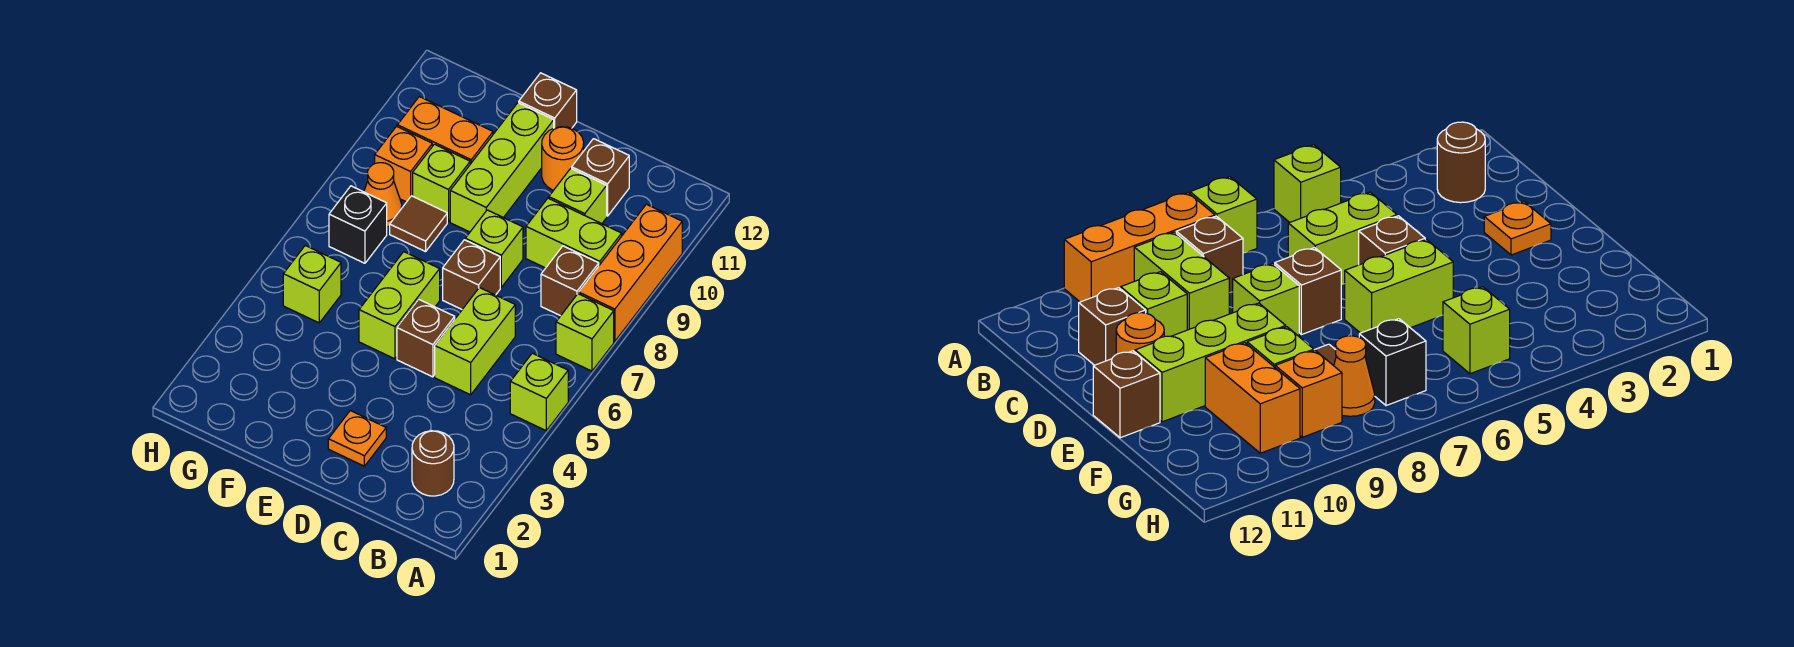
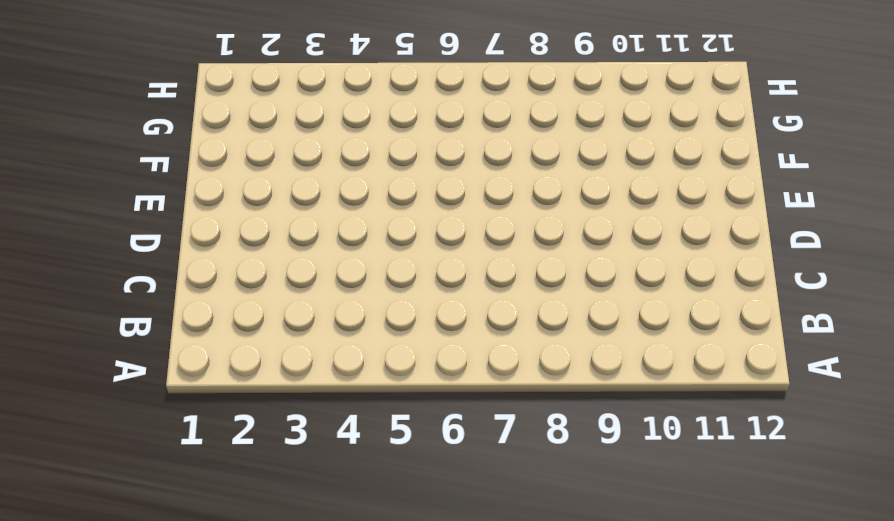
none -> lime brick A5 level 1
none -> lime brick A7 level 1
none -> orange brick A8:A10 level 1

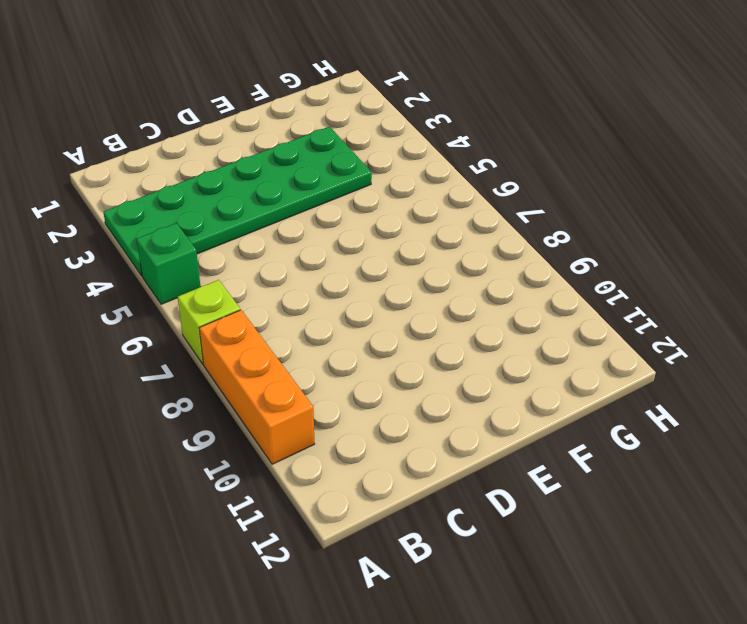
green plate A3:F4 level 1 -> none
green brick A5 level 1 -> lime brick A5 level 1
none -> brown round brick B2 level 1
none -> brown brick B8 level 1
none -> lime brick B9:C9 level 1

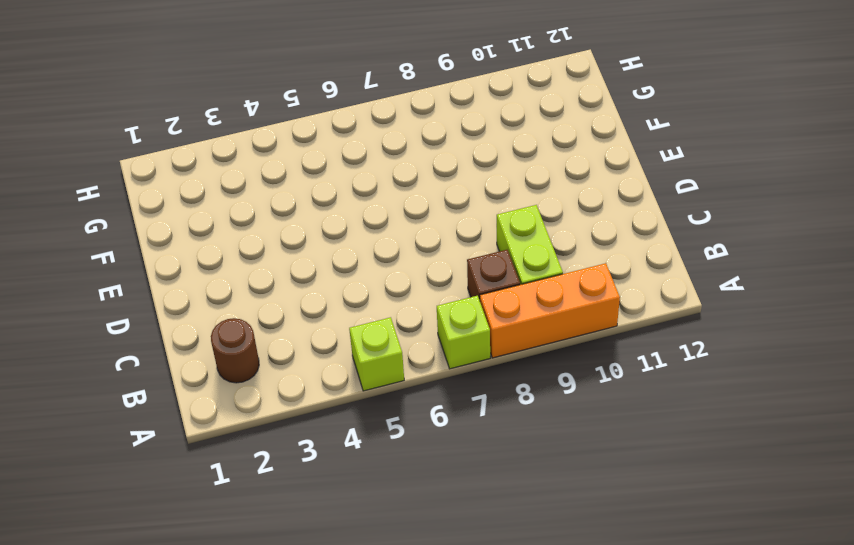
none -> lime brick C5:C6 level 1
none -> lime brick C10 level 1
none -> brown brick C11 level 1

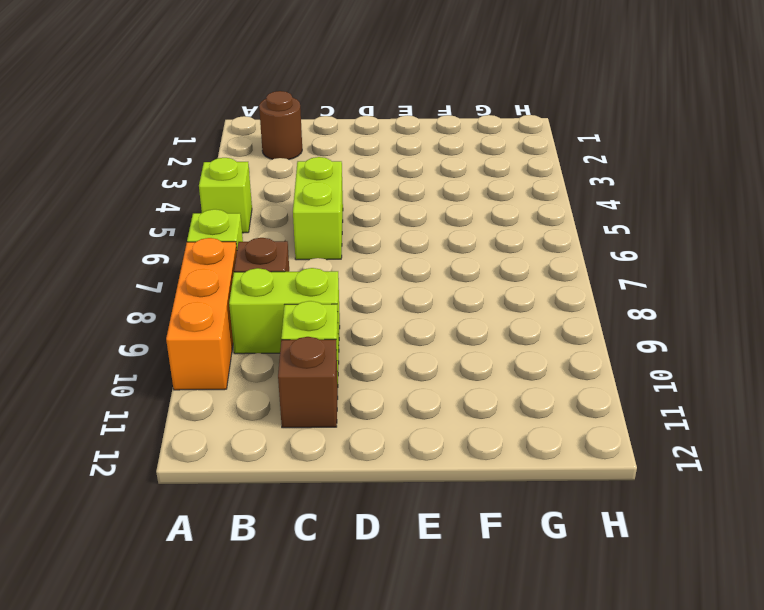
none -> orange plate D2 level 1
none -> brown brick D5 level 1
none -> brown brick D7 level 1

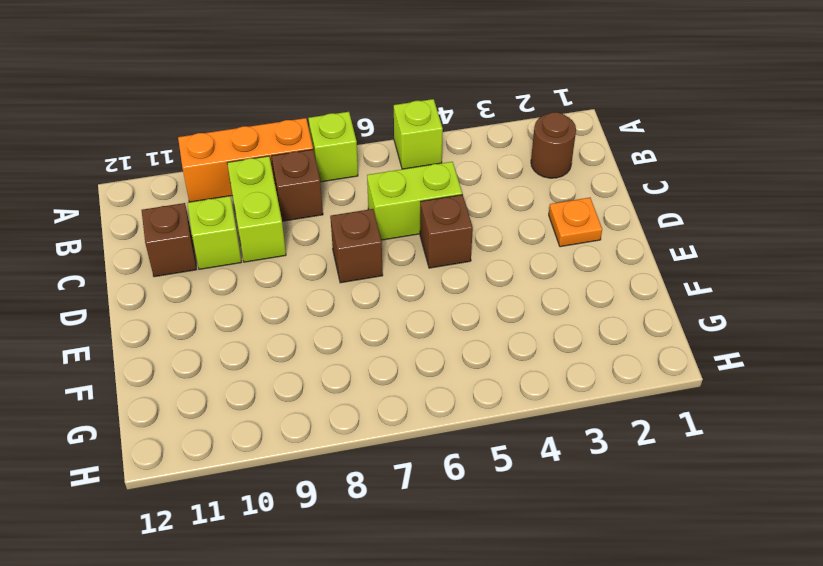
none -> lime brick D8 level 1
none -> orange round brick D11 level 1
none -> lime brick E5:E6 level 1

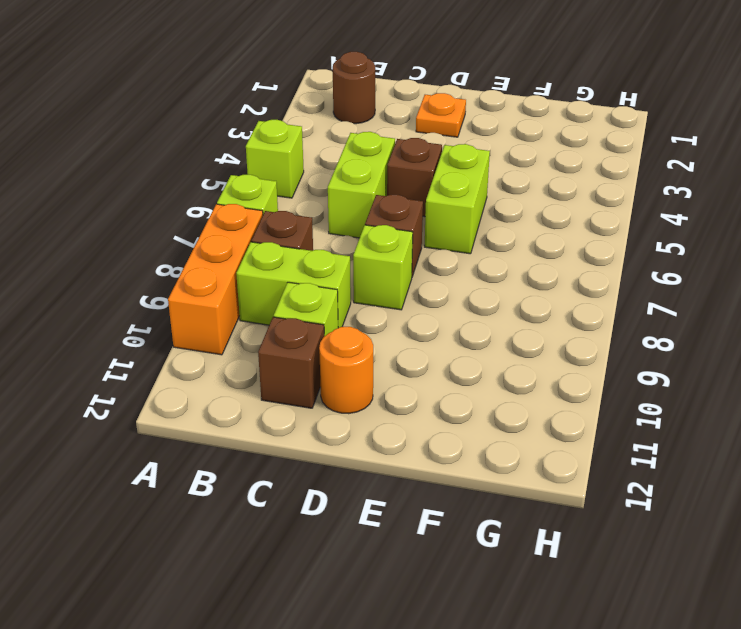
none -> lime brick E9:E11 level 1
none -> brown brick E12 level 1
none -> brown tile F8 level 1

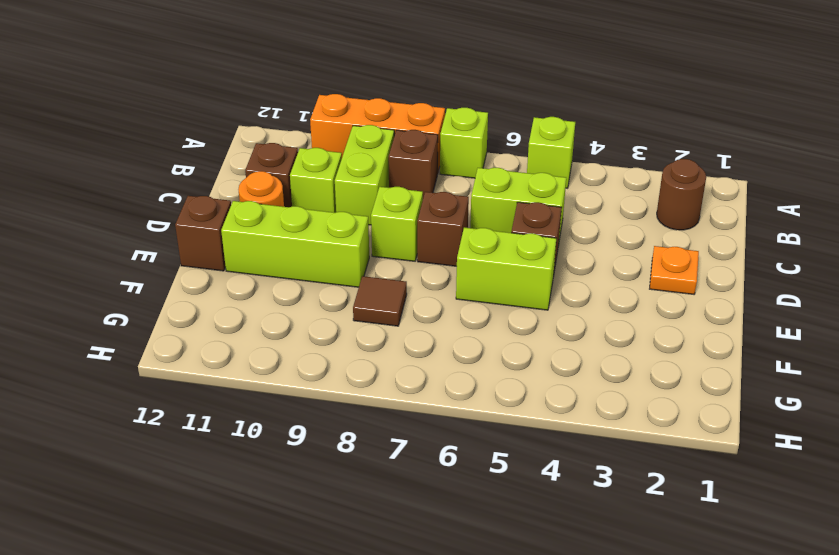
none -> lime brick F9 level 1
none -> orange brick F10:G10 level 1
none -> lime brick G5 level 1

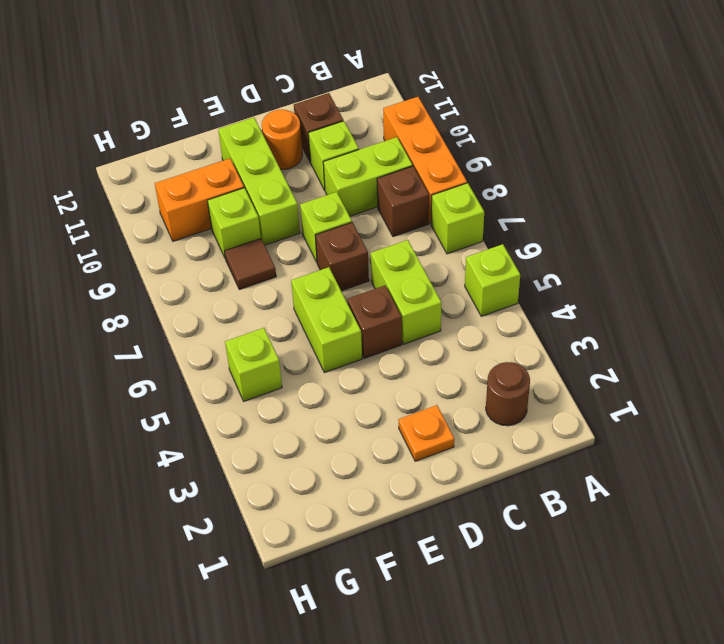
none -> brown brick E12 level 1
none -> black brick G7 level 1
none -> orange cone G8 level 1

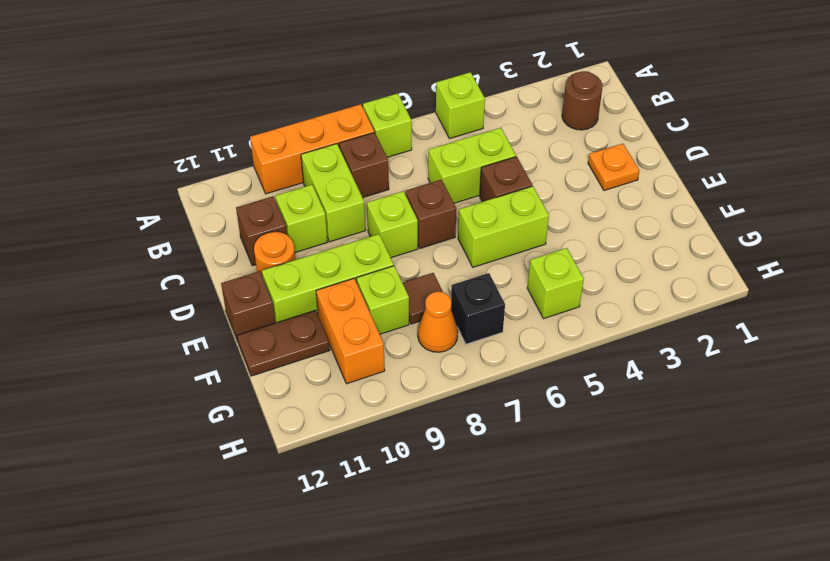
brown plate F11:F12 level 1 -> none
none -> orange brick G9 level 1

